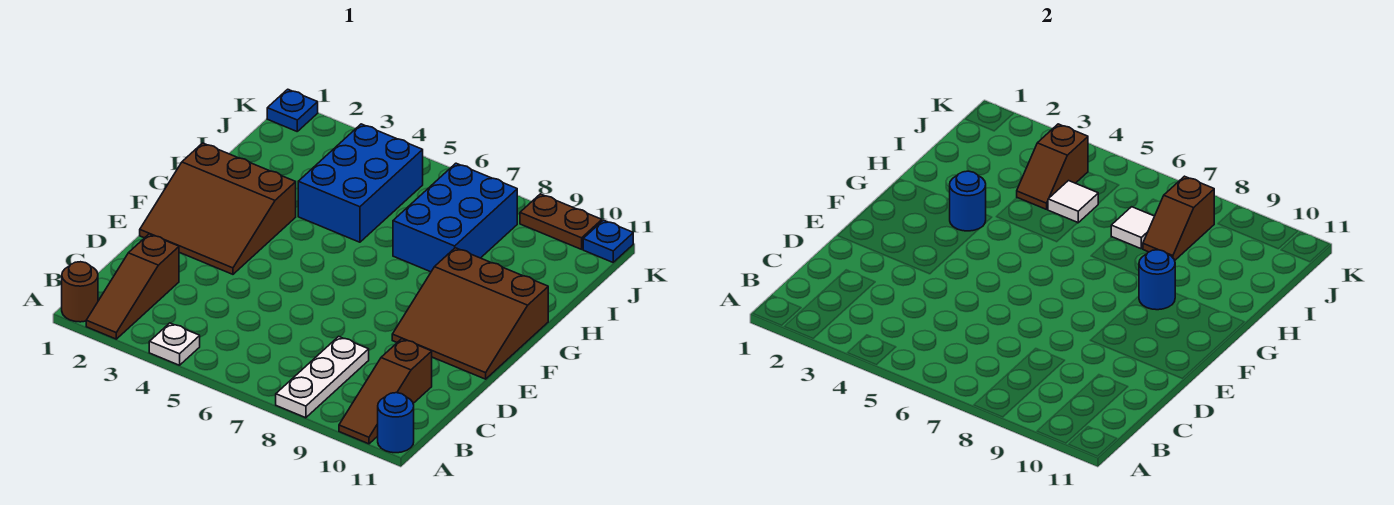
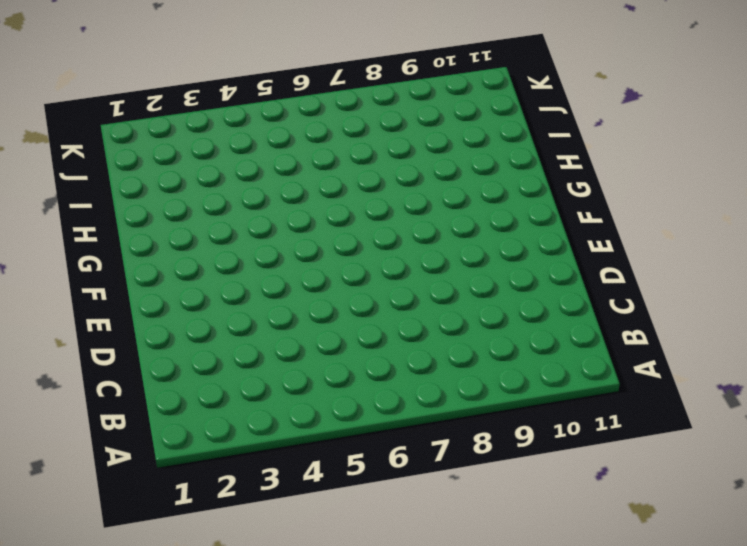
none -> brown round brick A1 level 1
none -> brown slope A2:C2 level 1 top C
none -> white plate A4 level 1

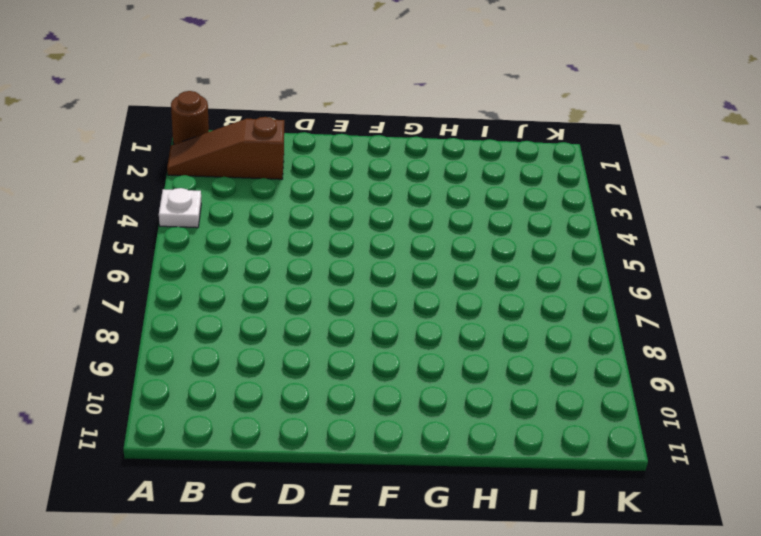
none -> white plate A8:C8 level 1
none -> brown slope A10:C10 level 1 top C
none -> blue round brick A11 level 1

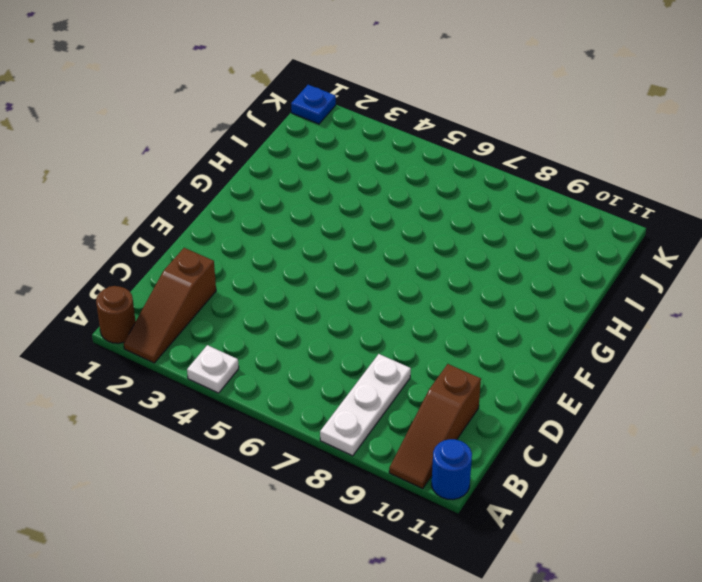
none -> brown slope E1:G3 level 1 top G
none -> brown slope E9:G11 level 1 top G
none -> blue brick H4:J5 level 1

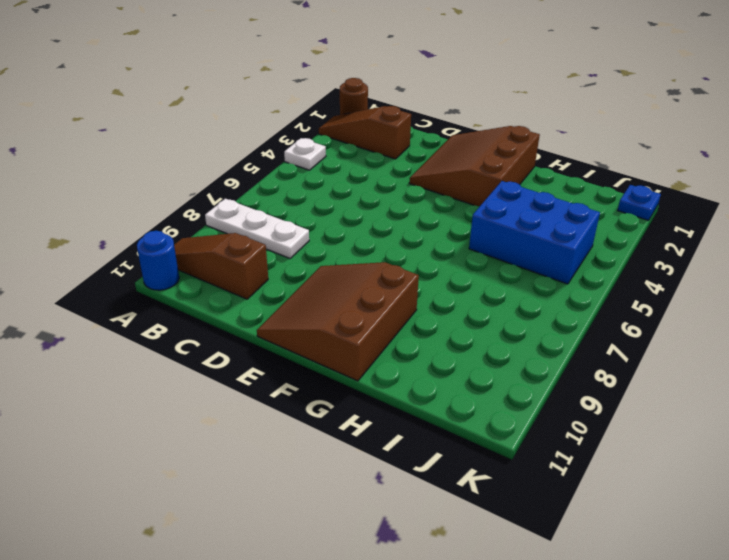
none -> blue brick H7:J8 level 1
none -> brown plate K9:K10 level 1
none -> blue plate K11 level 1

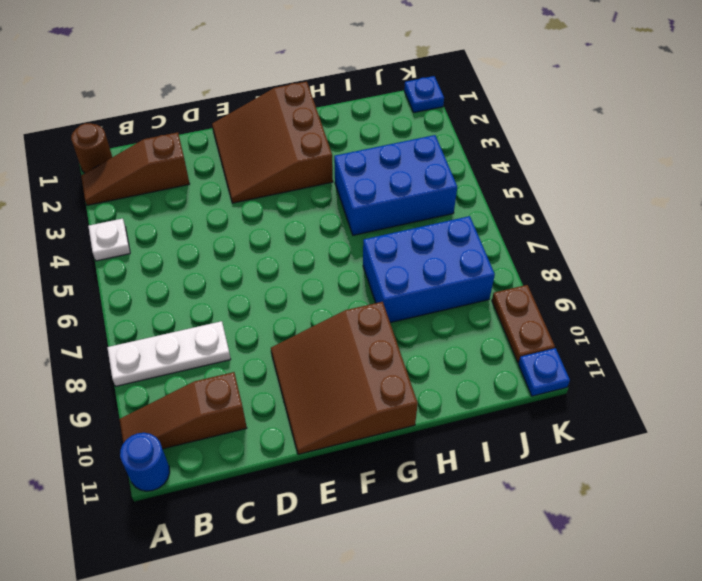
none -> blue round brick G3 level 2
none -> blue round brick G9 level 2
none -> brown slope I4:J4 level 2 top J

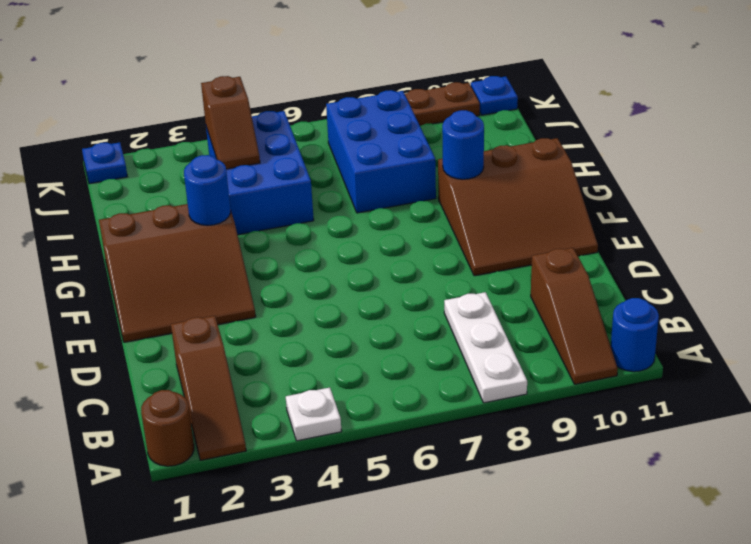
none -> white tile I5 level 2
none -> white tile I7 level 2
none -> brown slope I8:J8 level 2 top J

